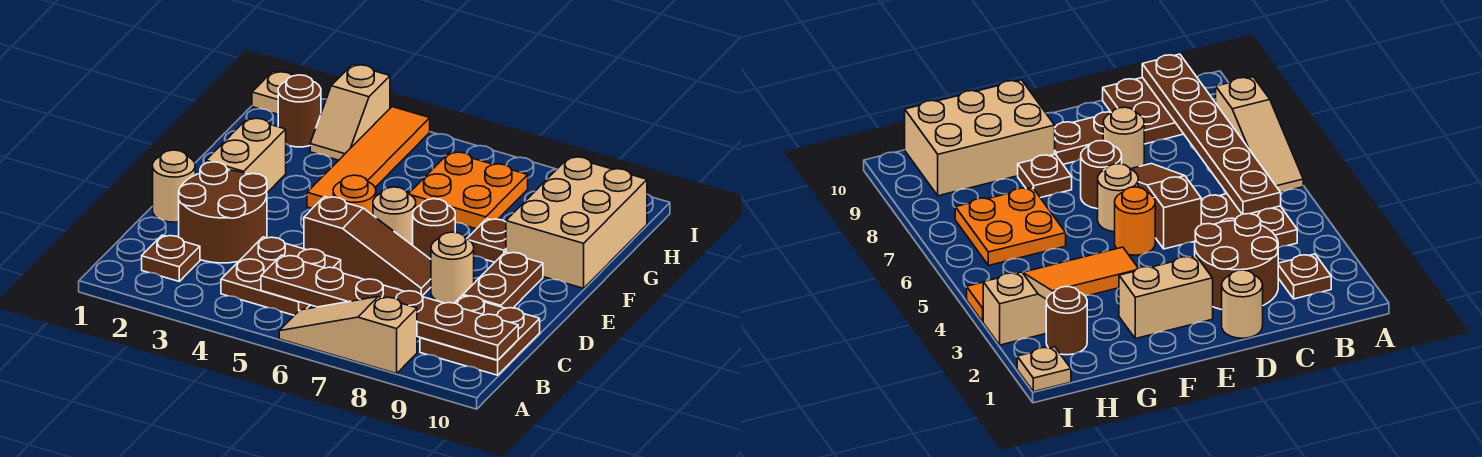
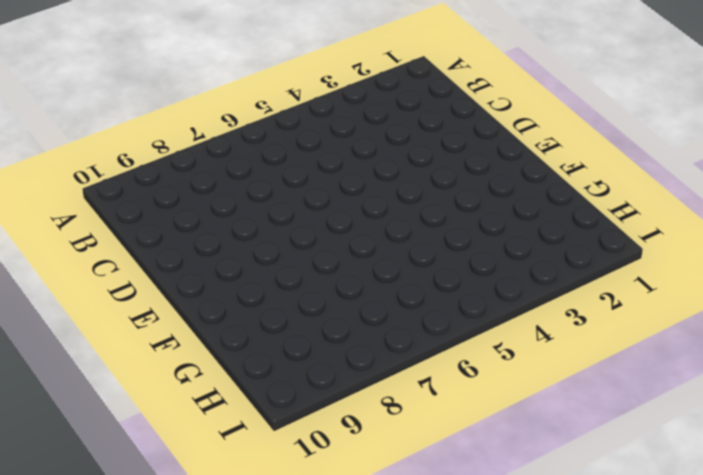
none -> tan slope A6:A8 level 1 top 8
none -> brown plate B2 level 1
none -> brown plate B4:C5 level 1

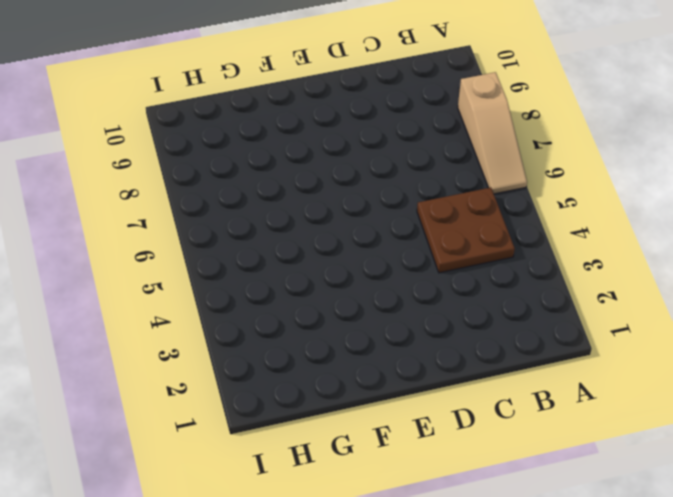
none -> brown plate B2 level 1
none -> brown plate B9:C10 level 1
none -> brown round brick C2:D3 level 1

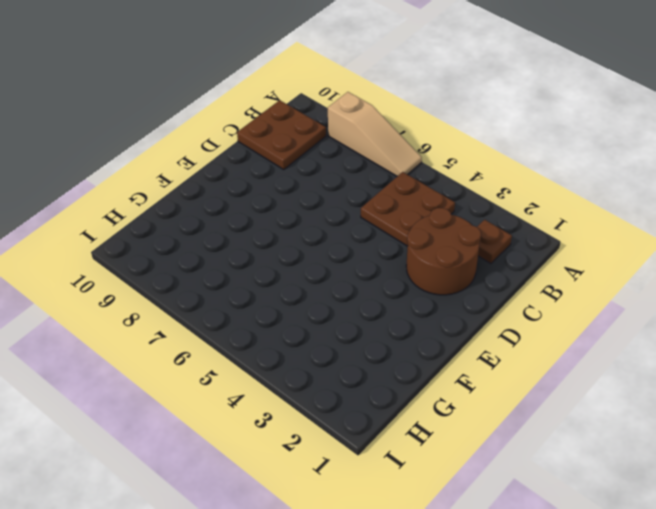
none -> tan round brick D1 level 1
none -> brown slope D5:D7 level 1 top 5
none -> tan round brick D8 level 1

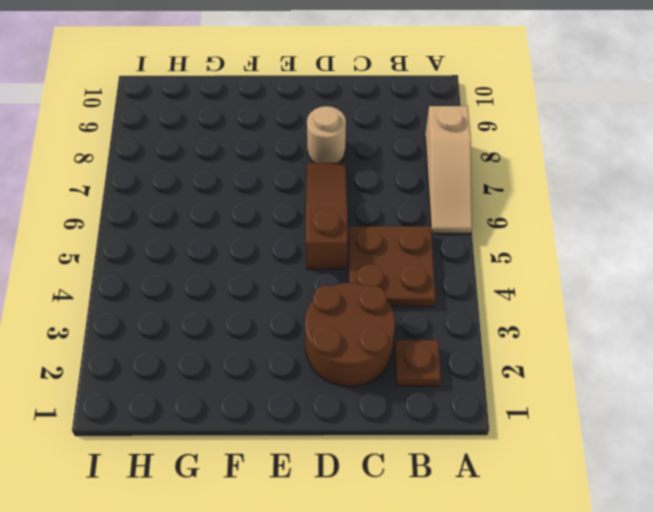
none -> brown plate B9:C10 level 1
none -> tan round brick D1 level 1
none -> brown plate D9:E9 level 1

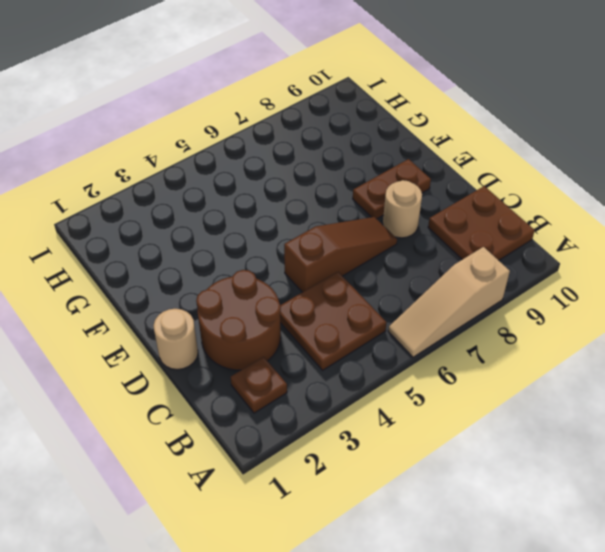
brown plate E8:E9 level 1 -> brown plate D9:E9 level 1
none -> tan brick E2:F2 level 1
none -> orange round brick E5 level 1
none -> tan round brick E6 level 1

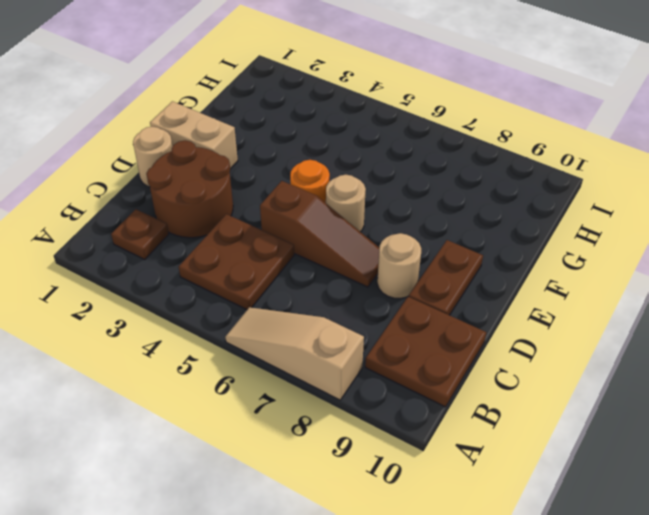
tan brick E1:E2 level 1 -> tan brick E2:F2 level 1
none -> brown round brick E7 level 1
none -> orange tile F4:I4 level 1
none -> brown plate F8 level 1

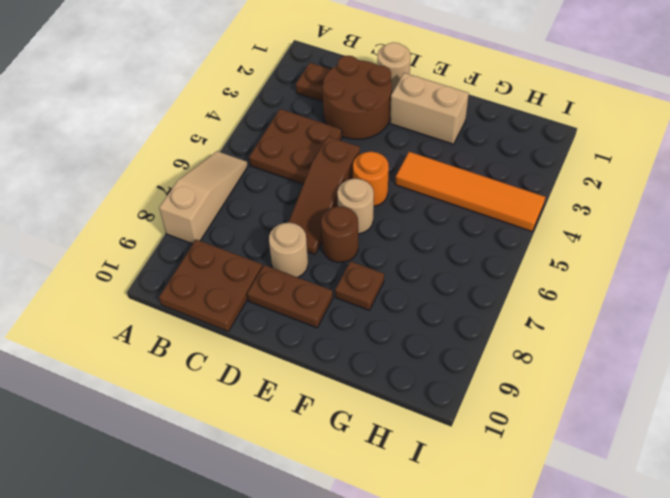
none -> tan brick F9:H10 level 1
none -> orange plate G6:H7 level 1
none -> brown round brick H2 level 1

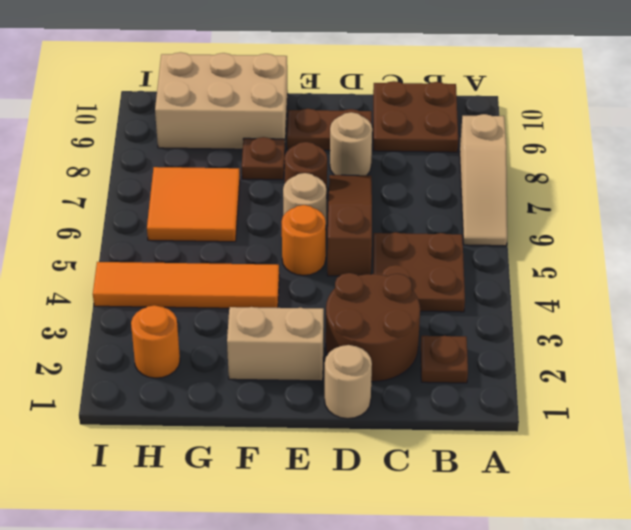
orange tile G6:H7 level 1 -> orange plate G6:H7 level 1
orange round brick H2 level 1 -> brown round brick H2 level 1
none -> tan slope H3:I3 level 1 top I
none -> tan plate I1 level 1
none -> brown plate B5:B10 level 2

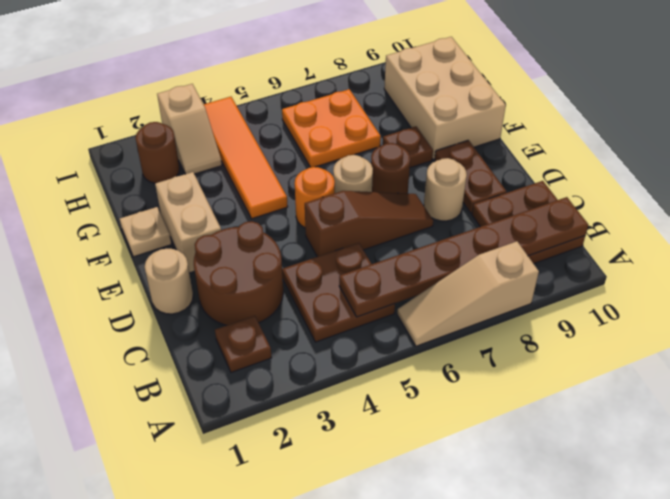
tan plate F1 level 1 -> tan plate I1 level 1

